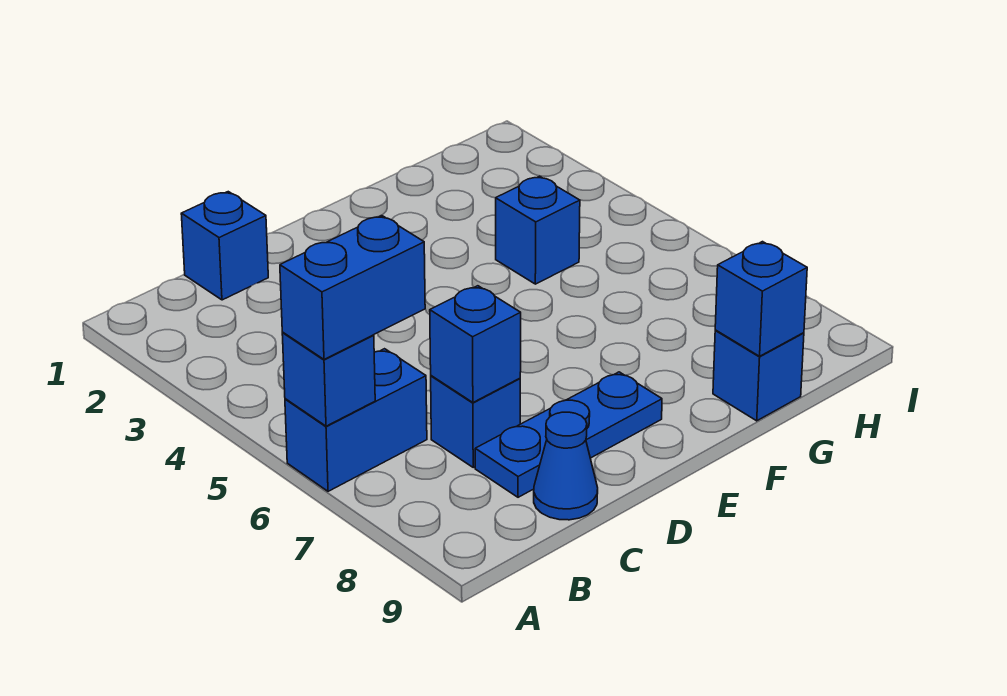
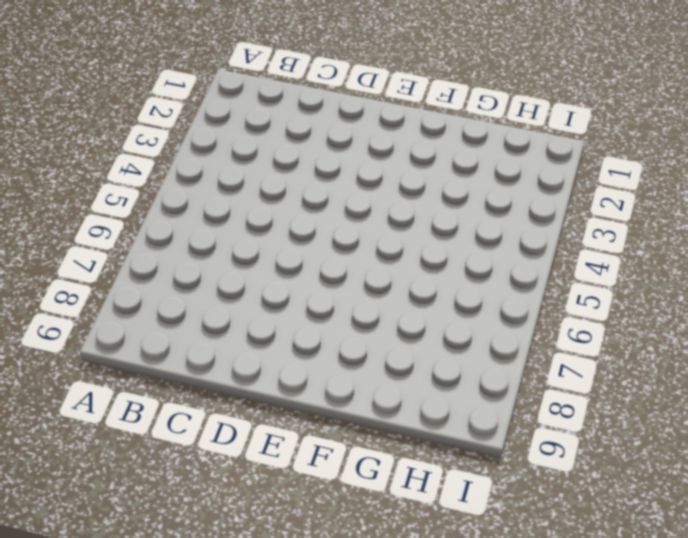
none -> blue brick A6:B6 level 1
none -> blue brick C1 level 1

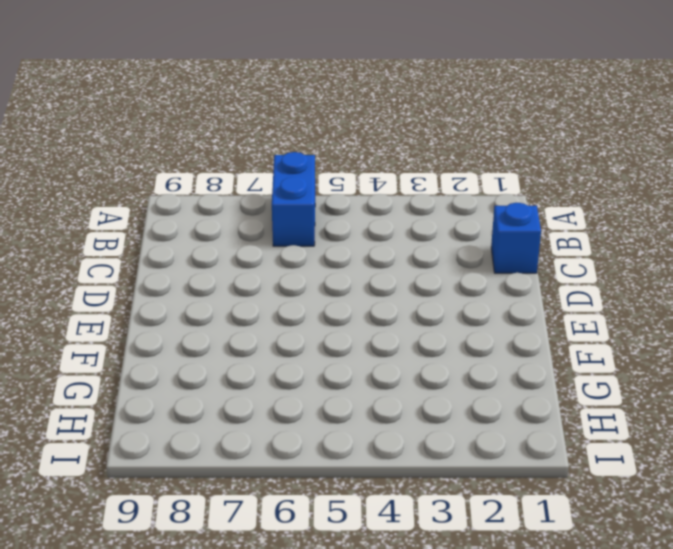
none -> blue brick C7 level 1
none -> blue plate C8:E8 level 1

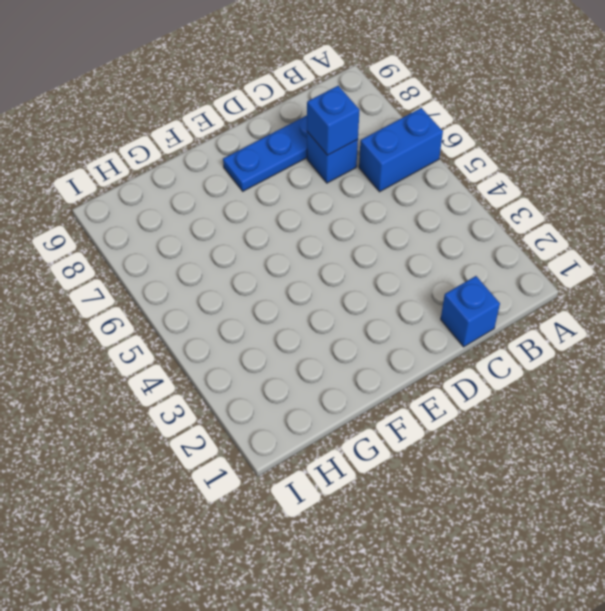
none -> blue cone C9 level 1
none -> blue brick G4 level 1

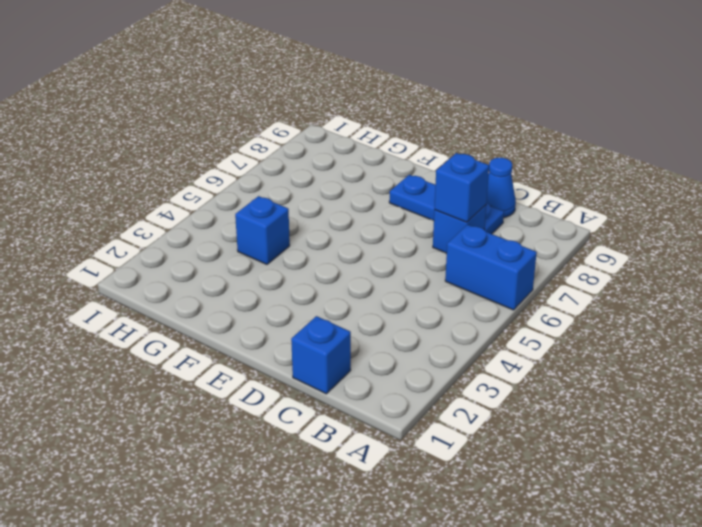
none -> blue brick G9 level 1
none -> blue brick A6 level 2

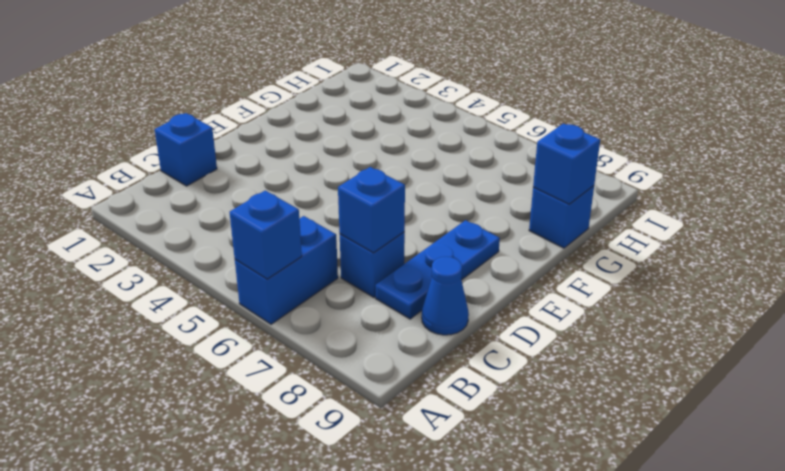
none -> blue brick G4 level 1
none -> blue brick A6:B6 level 3

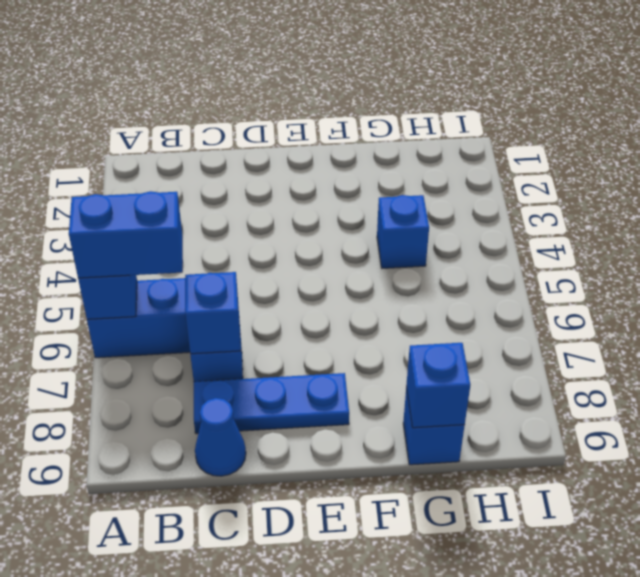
none -> blue brick C1 level 1

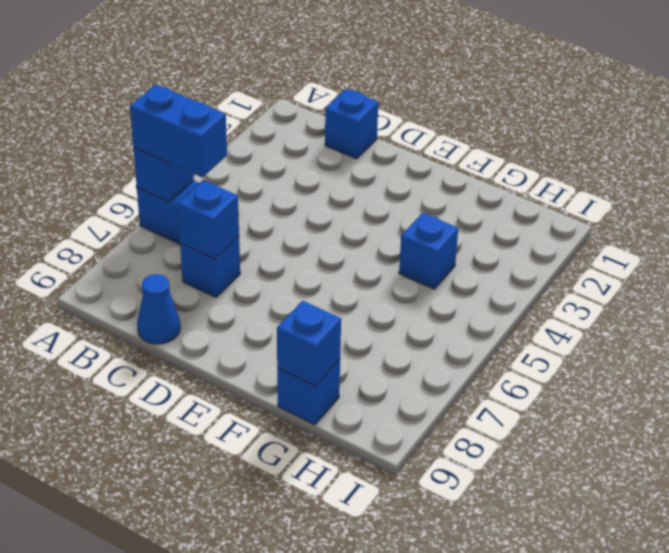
none -> blue plate C8:E8 level 1

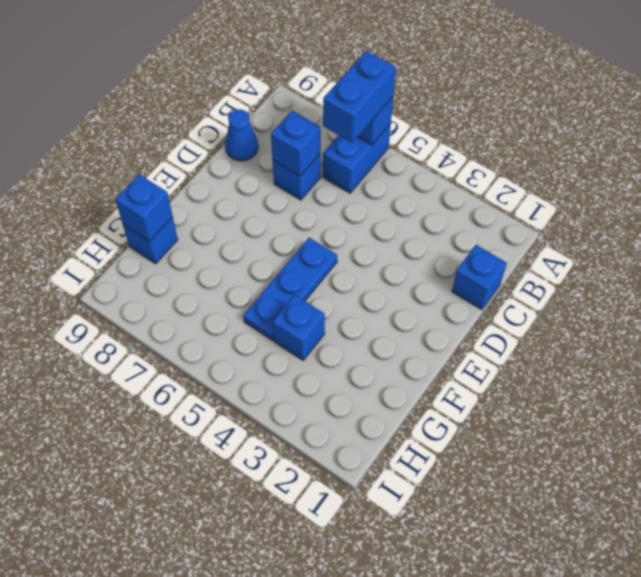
blue plate E5:G5 level 1 -> blue plate C8:E8 level 1

